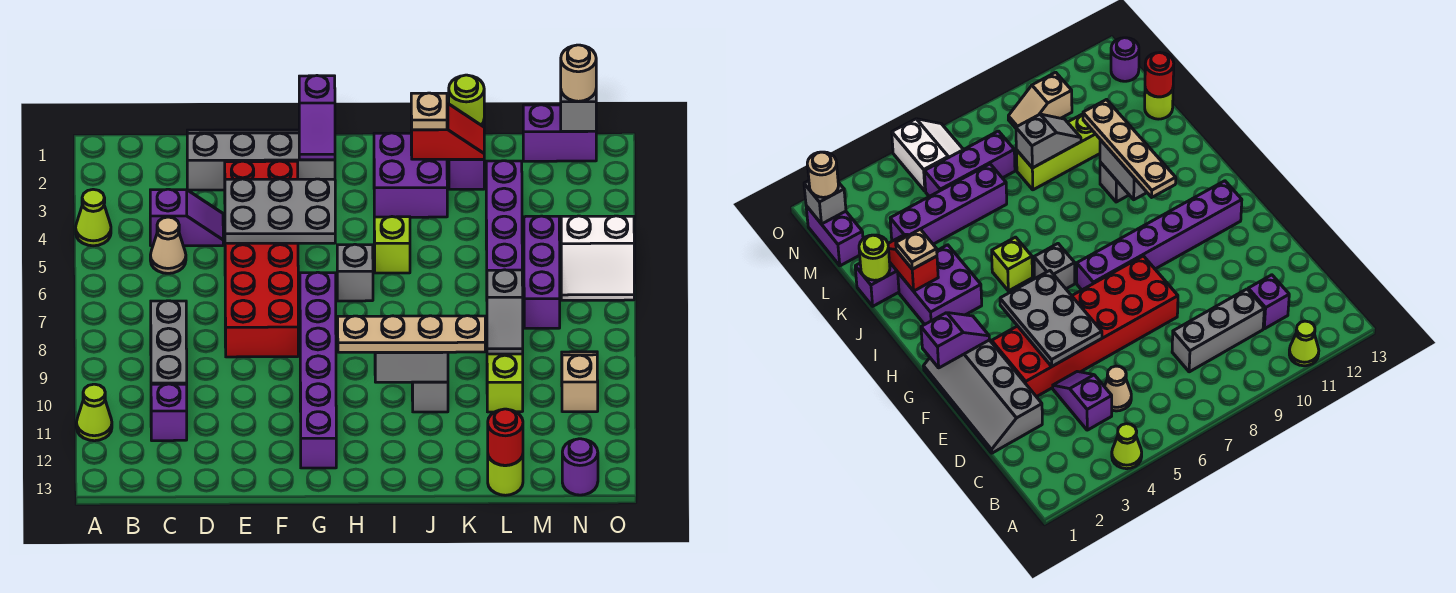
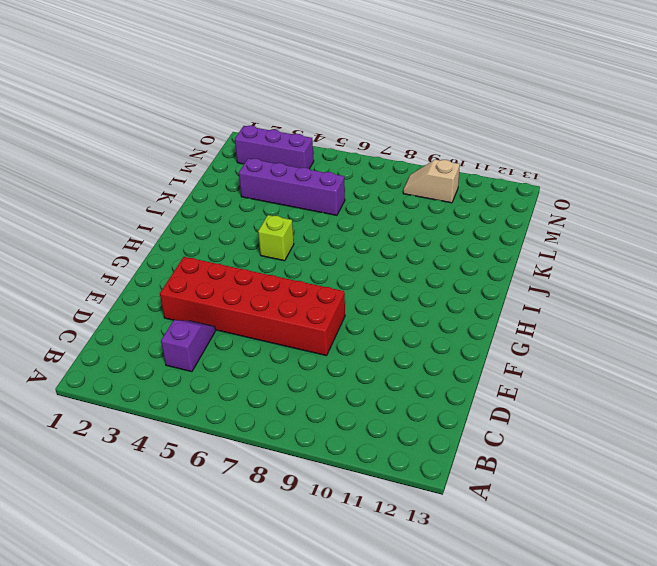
purple brick N2:N4 level 1 -> purple brick M5:M7 level 1
none -> lime cone A4 level 1
none -> lime cone A11 level 1
none -> tan cone C5 level 1
none -> grey brick C8:C10 level 1

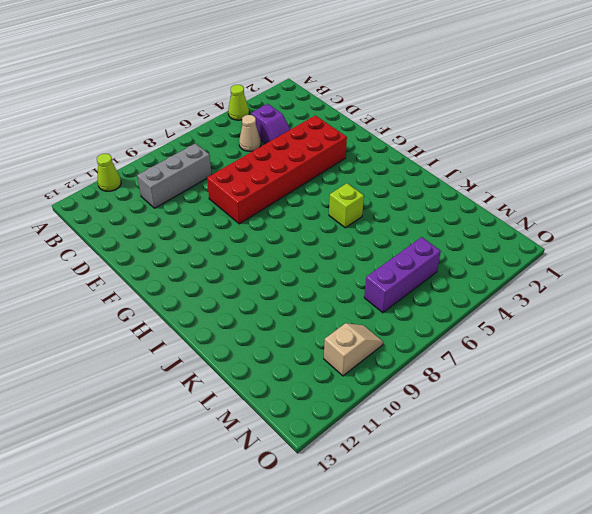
none -> purple brick C11 level 1
none -> grey slope D1:G2 level 1 top 2
none -> purple brick G7:G12 level 1
none -> grey brick H6 level 1

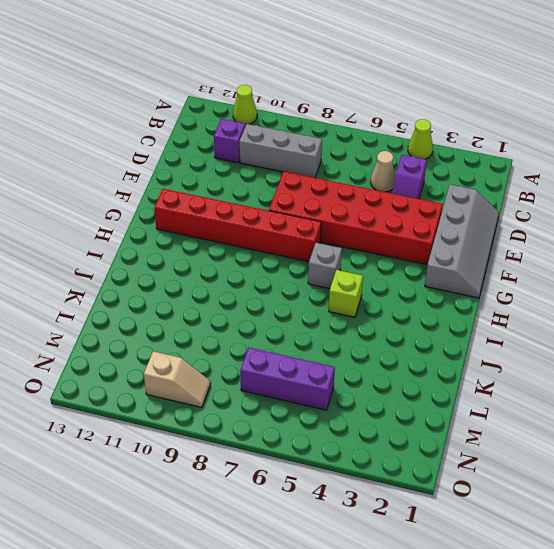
red brick G7:G12 level 1 -> purple brick G7:G12 level 1
none -> purple brick I2:J3 level 1
none -> grey brick J10 level 1
none -> purple brick K1:K2 level 1
none -> purple brick L3:L6 level 1

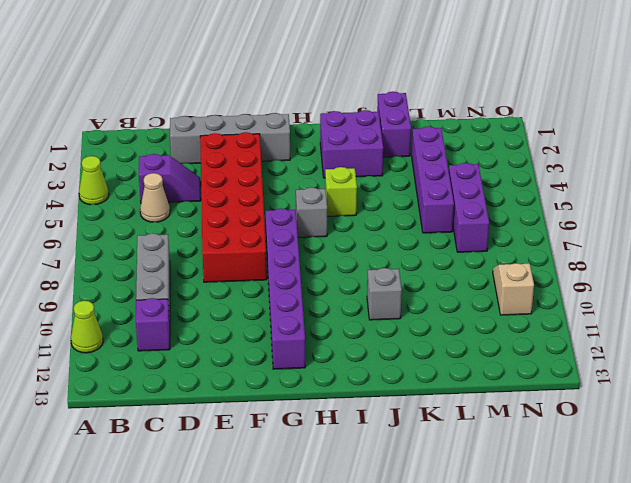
none -> lime brick L8:L10 level 1
none -> lime round brick L13 level 1
none -> purple brick M1:N1 level 1
none -> white slope N5:O6 level 1 top 5

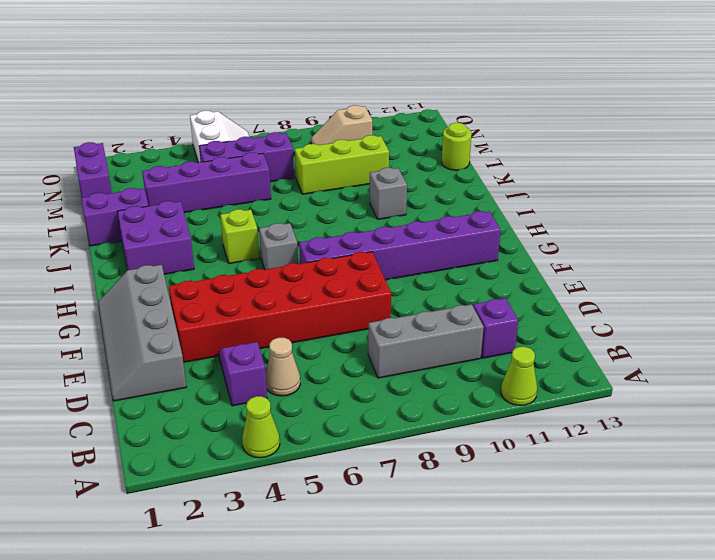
none -> purple round brick N13 level 1
none -> grey plate E4:G5 level 2
none -> purple slope G1:G2 level 2 top 1
none -> grey brick I10:J10 level 2

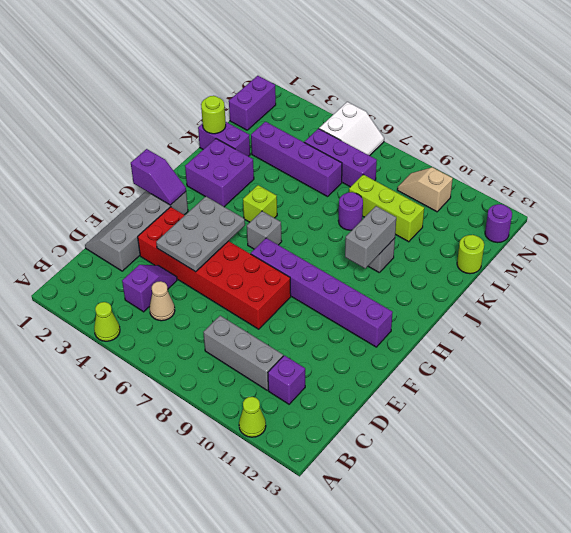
purple round brick K8 level 1 -> none
none -> red slope J2:K2 level 2 top J
none -> grey slope L8:L9 level 2 top 8
none -> red round brick L13 level 2
none -> grey brick N1 level 2

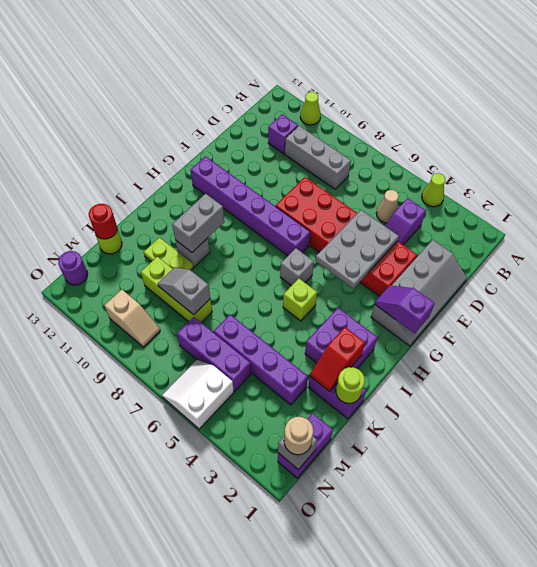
lime plate K10:K11 level 1 -> none
none -> tan plate H10:K10 level 3
none -> tan plate J2 level 3

